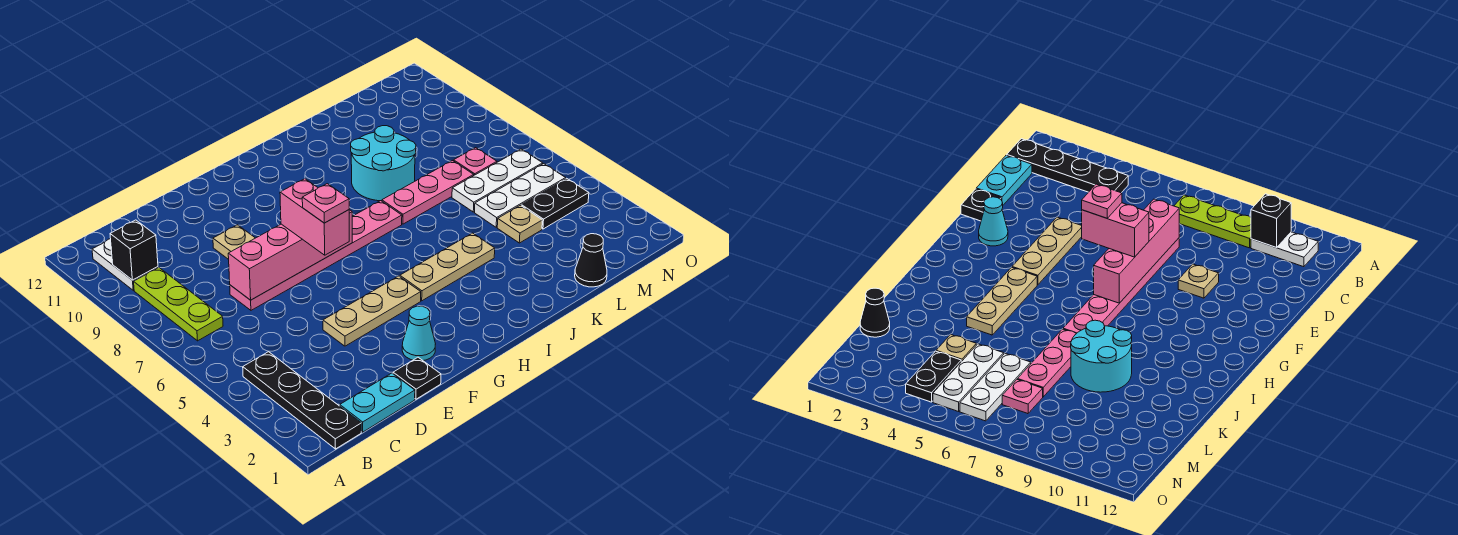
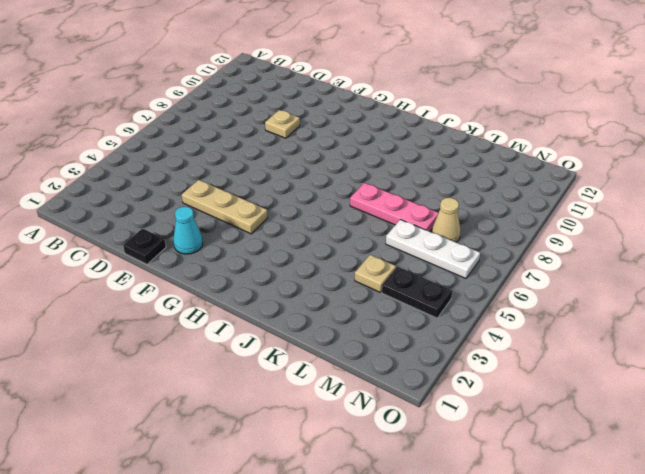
tan cone M7 level 1 -> pink plate M7 level 1
none -> black plate B1:B4 level 1
none -> lime plate B7:B9 level 1
none -> white plate B10:B11 level 1

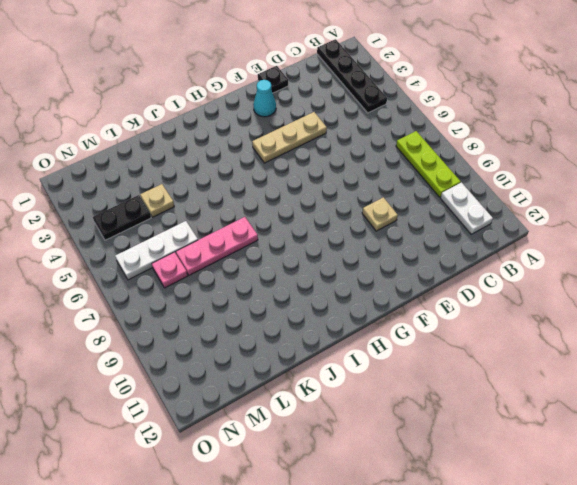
none -> cyan plate C1:D1 level 1
none -> pink plate D7:I7 level 1
none -> tan plate H4:J4 level 1

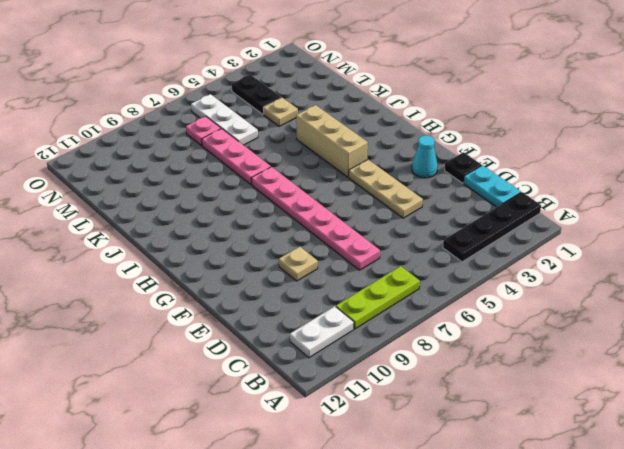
tan brick H4:J4 level 1 -> tan plate H4:J4 level 1
none -> cyan round brick J8:K9 level 1
none -> black cone L1 level 1
none -> white plate L5:N5 level 1

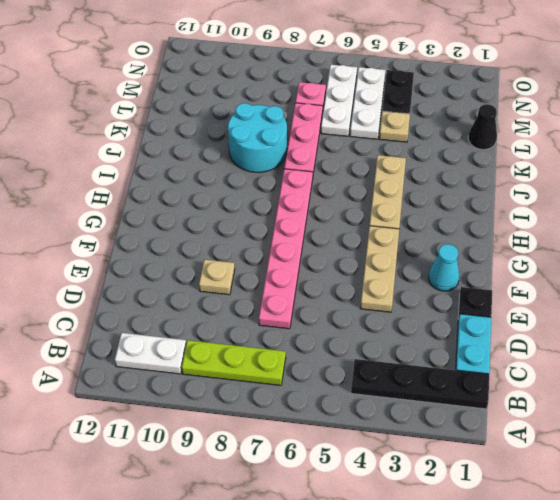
none -> black brick B10 level 2
none -> pink brick D7:G7 level 2
none -> pink brick F6:F7 level 3

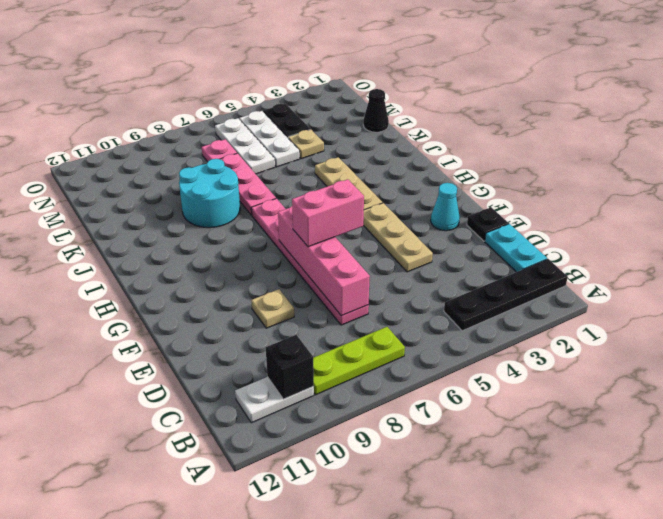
none -> pink plate F6 level 4

